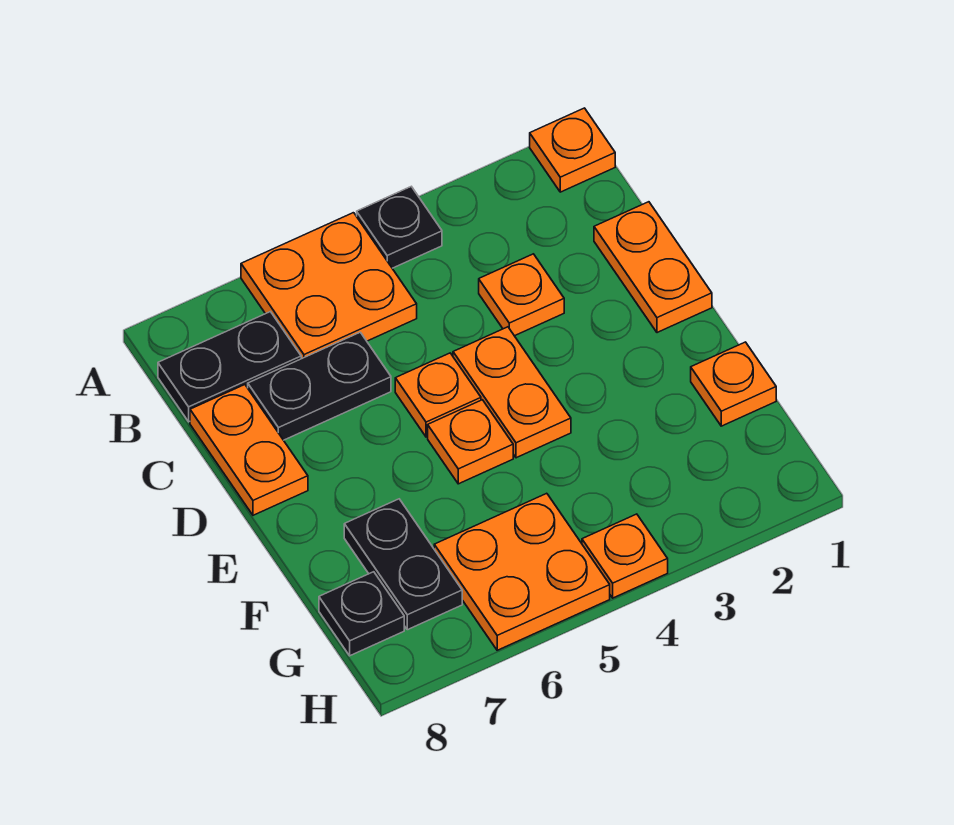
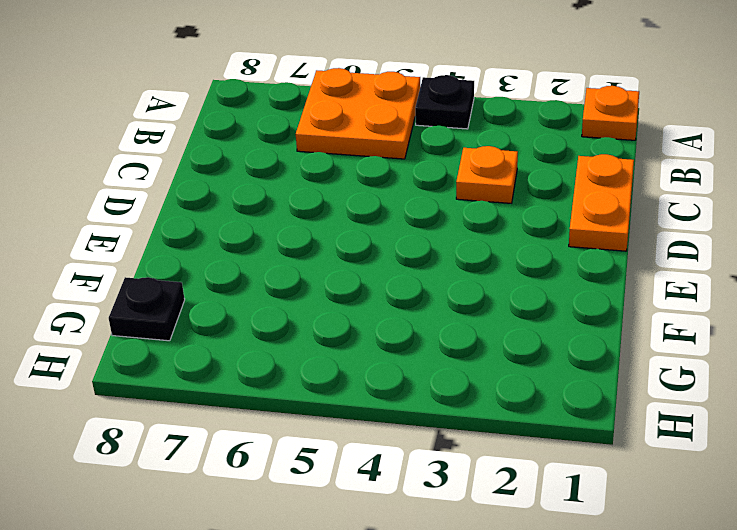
none -> black plate B7:B8 level 1
none -> black plate C6:C7 level 1
none -> orange plate C8:D8 level 1

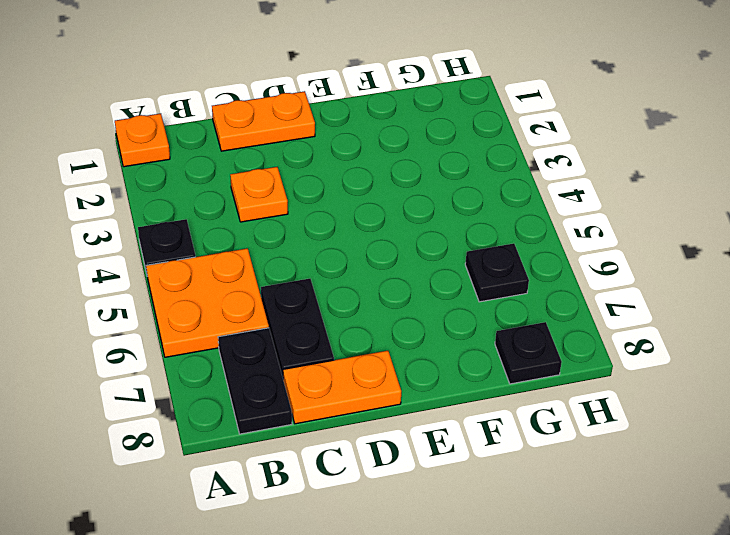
black plate G6 level 1 -> orange plate G5:H6 level 1
none -> orange plate D4:E4 level 1
none -> orange plate D5 level 1
none -> orange plate E5 level 1

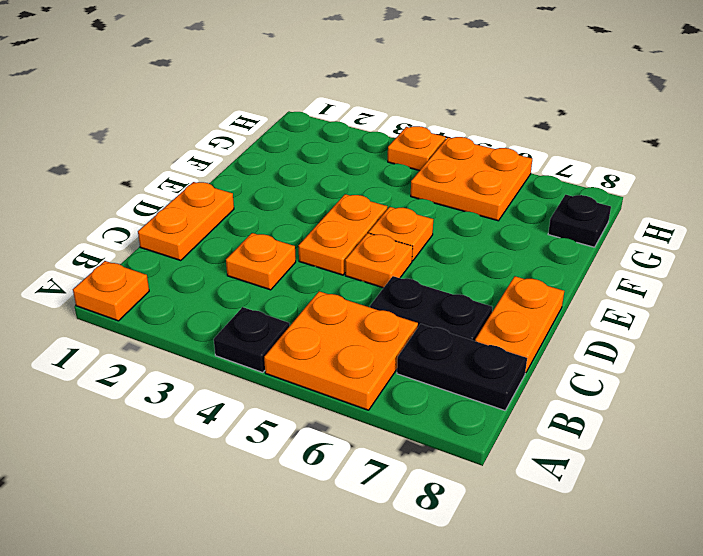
none -> orange plate F1 level 1
none -> black plate F7:G7 level 1

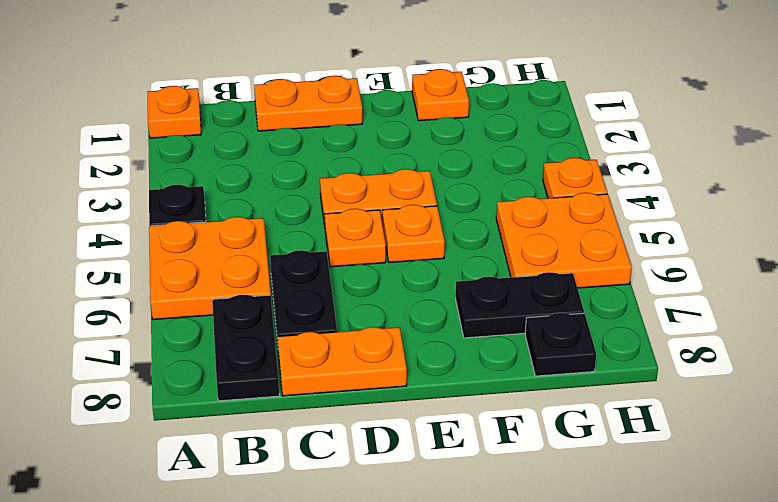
none -> orange plate C3 level 1

